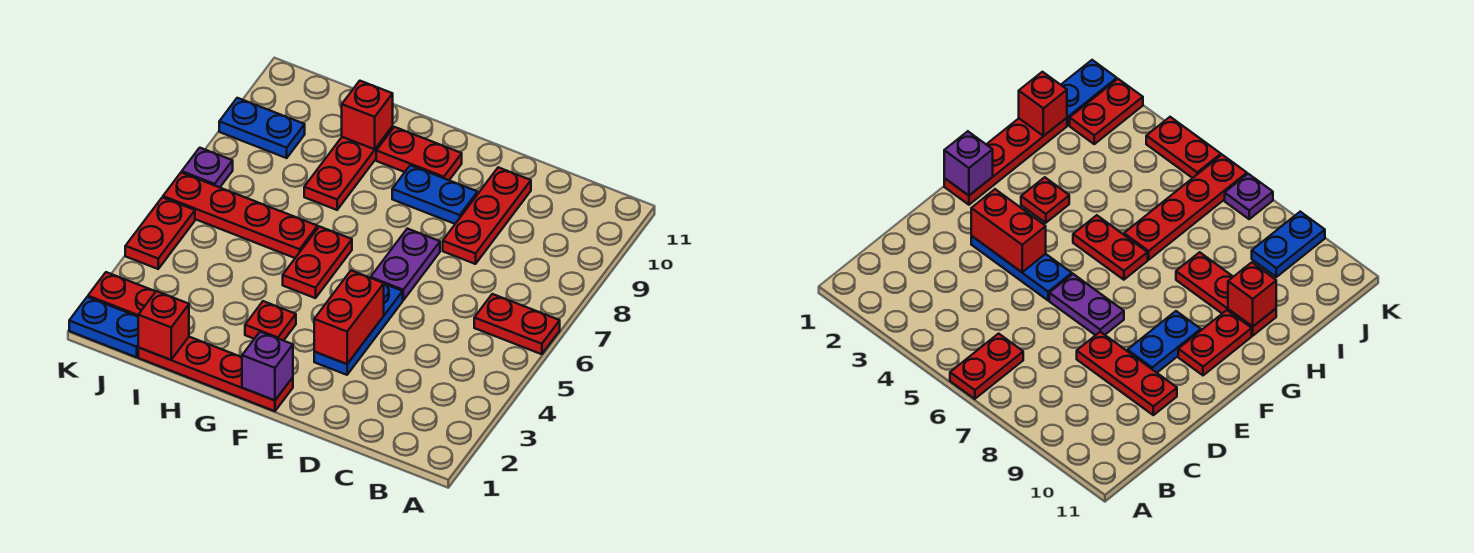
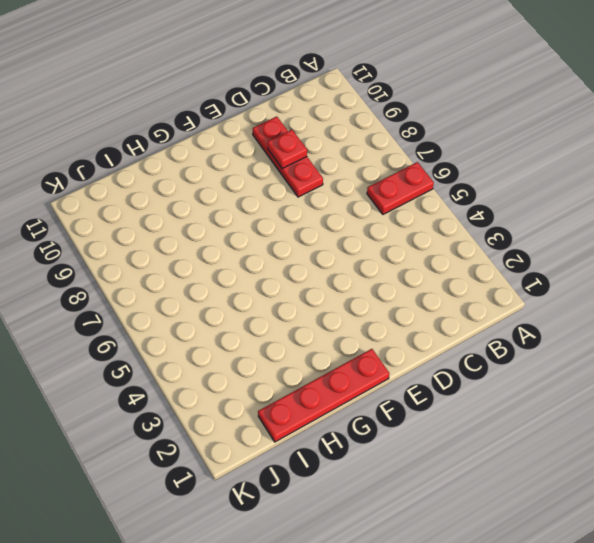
red plate D9 level 2 -> red plate G3 level 1
none -> blue plate E3:E5 level 1
none -> purple plate E6:E7 level 1
none -> blue plate E9:F9 level 1

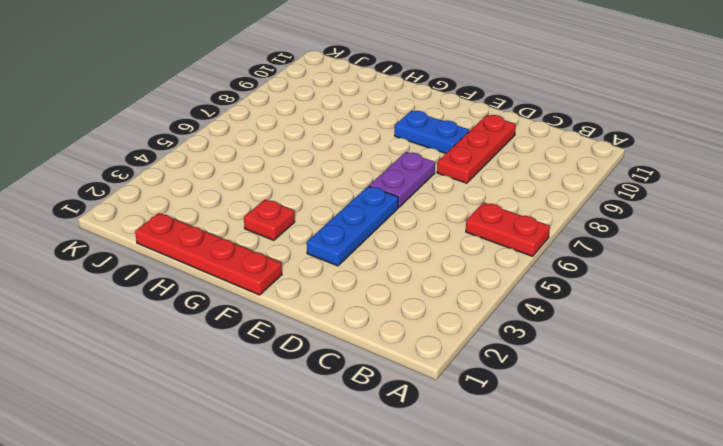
none -> red plate F10:G10 level 1
none -> red plate G5:G6 level 1
none -> red plate H6:K6 level 1

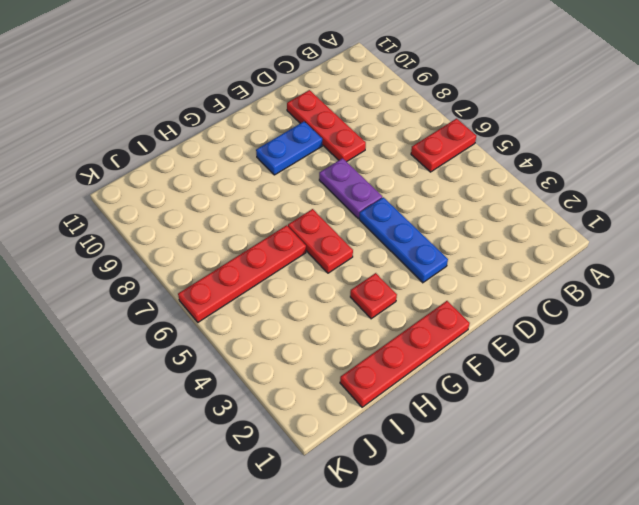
none -> red plate F10:G10 level 1
none -> red plate H8:H10 level 1
none -> blue plate J1:K1 level 1

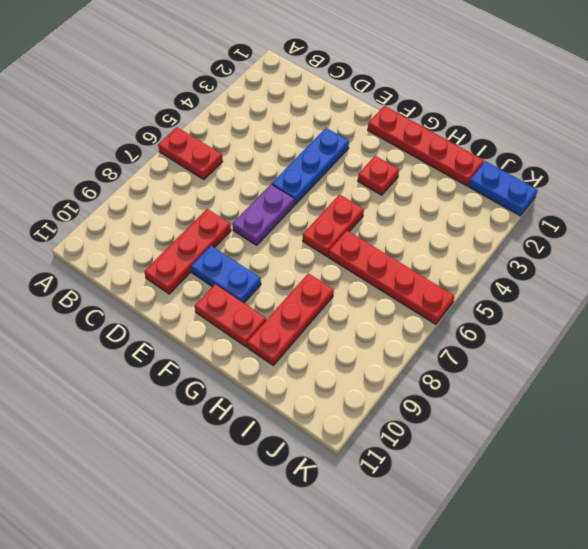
none -> red plate J2:K2 level 1
none -> blue plate J9:K9 level 1
none -> red plate K4:K5 level 1

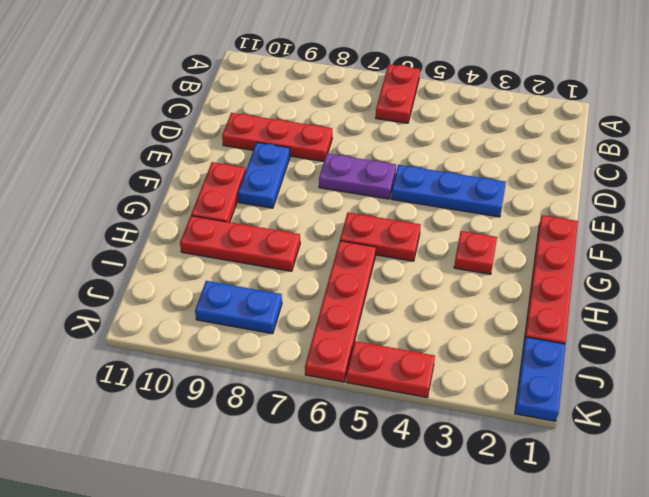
blue plate J8:J9 level 1 -> blue plate J9:K9 level 1
none -> red plate J2:K2 level 1
none -> purple plate K7 level 1
none -> red brick E3:E4 level 2

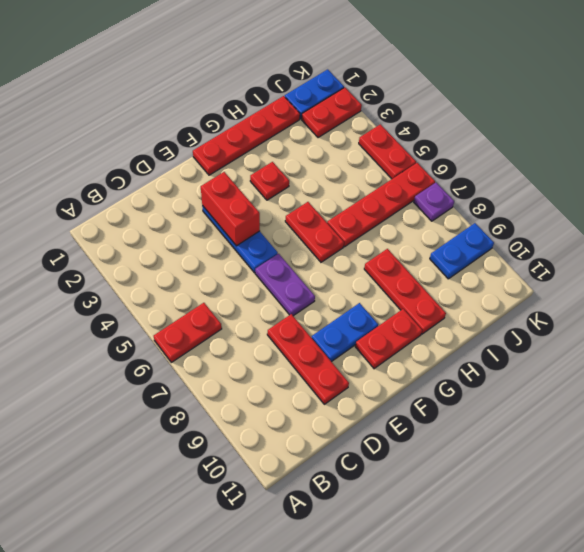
none -> purple brick F1 level 2
none -> red brick H10 level 2
none -> red brick I1 level 2

